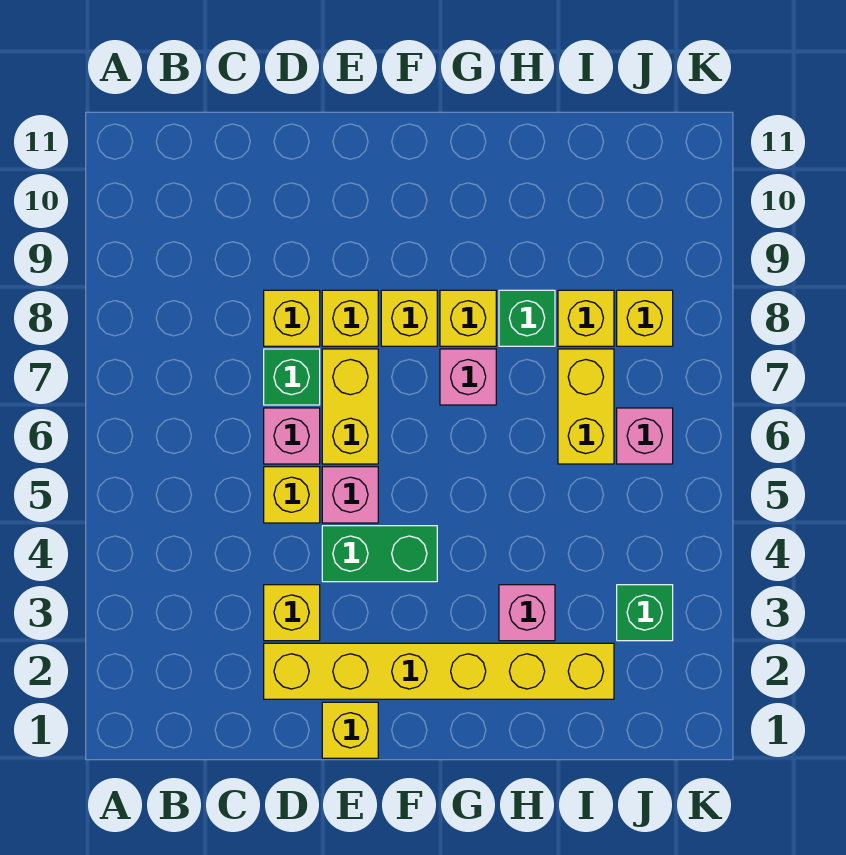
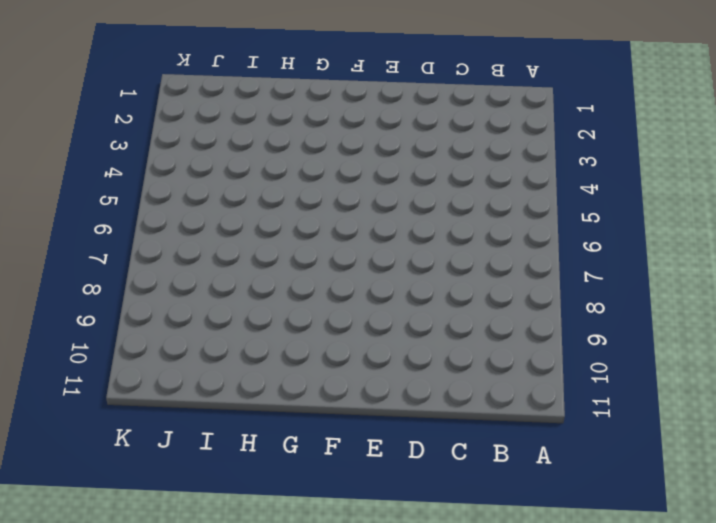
none -> yellow brick D2:I2 level 1
none -> yellow brick D3 level 1
none -> yellow brick D5 level 1

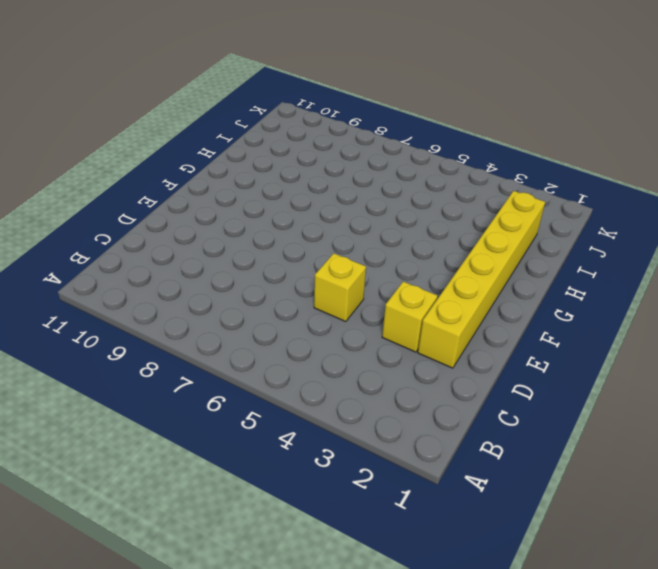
none -> pink brick D6 level 1
none -> green brick D7 level 1
none -> yellow brick D8 level 1

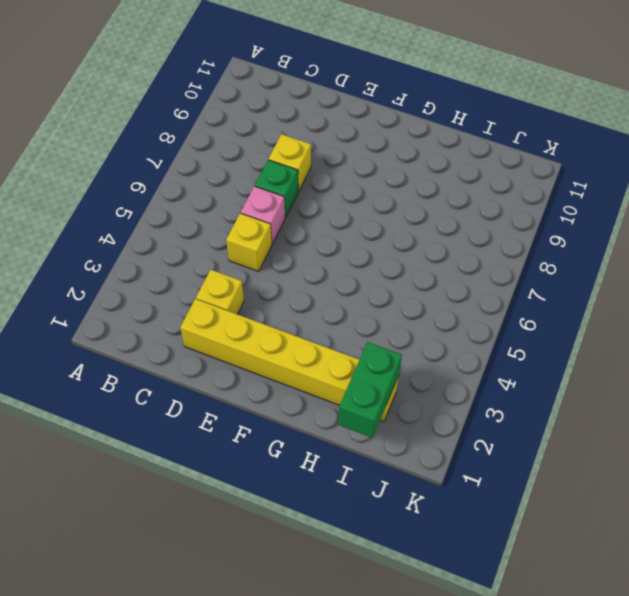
green brick I1:I2 level 2 -> green brick E4:F4 level 1
none -> yellow brick E1 level 1
none -> pink brick E5 level 1
none -> yellow brick E6:E7 level 1

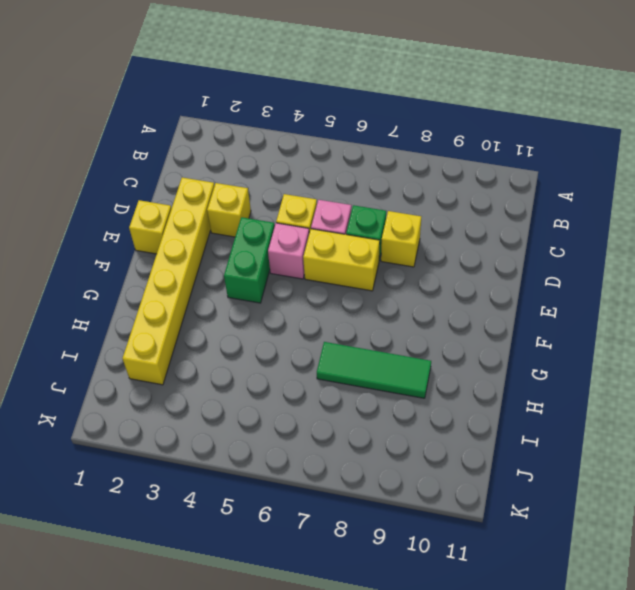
green tile H7:H9 level 1 -> green brick H8 level 1
none -> yellow brick E8 level 1
none -> yellow brick F8 level 1
none -> pink brick G7 level 1

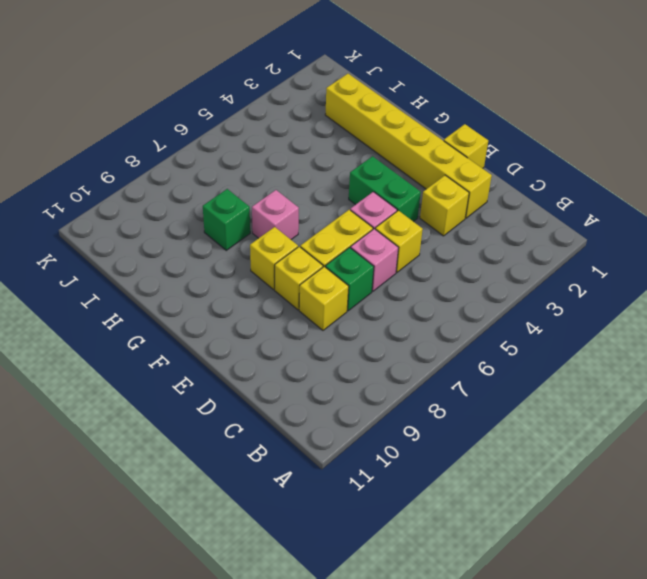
none -> yellow brick G8 level 1
none -> pink brick H3 level 1
none -> yellow brick I6:I7 level 1

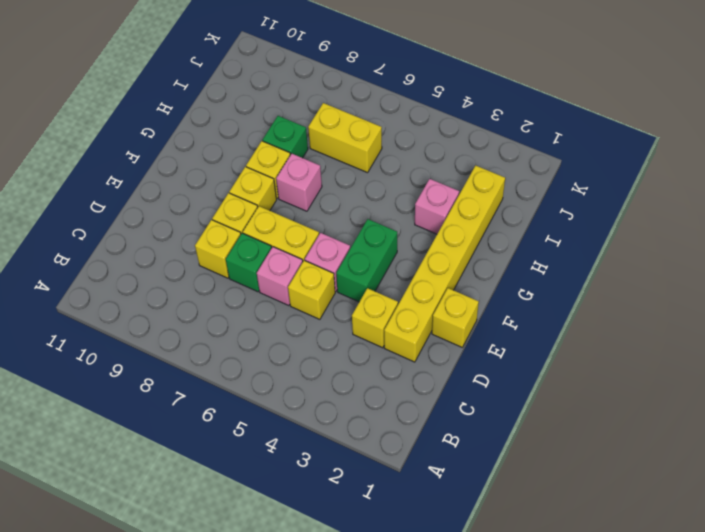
none -> yellow brick I8 level 1
none -> green brick J3 level 1
none -> pink brick J6 level 1

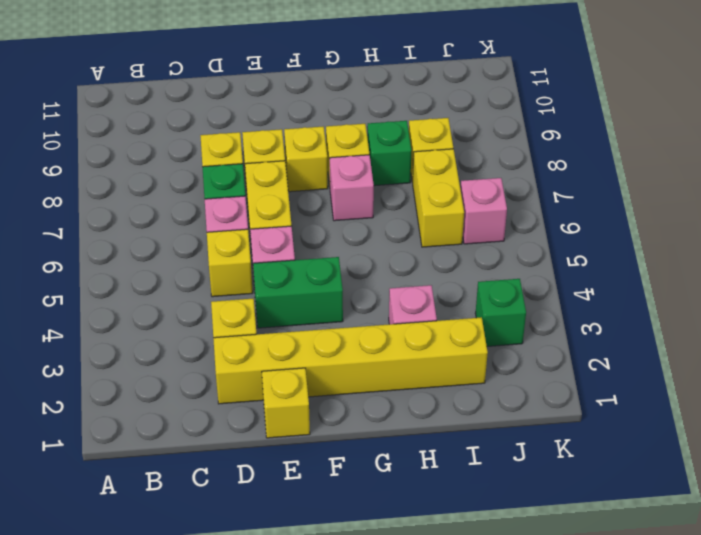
none -> yellow brick J8 level 1

